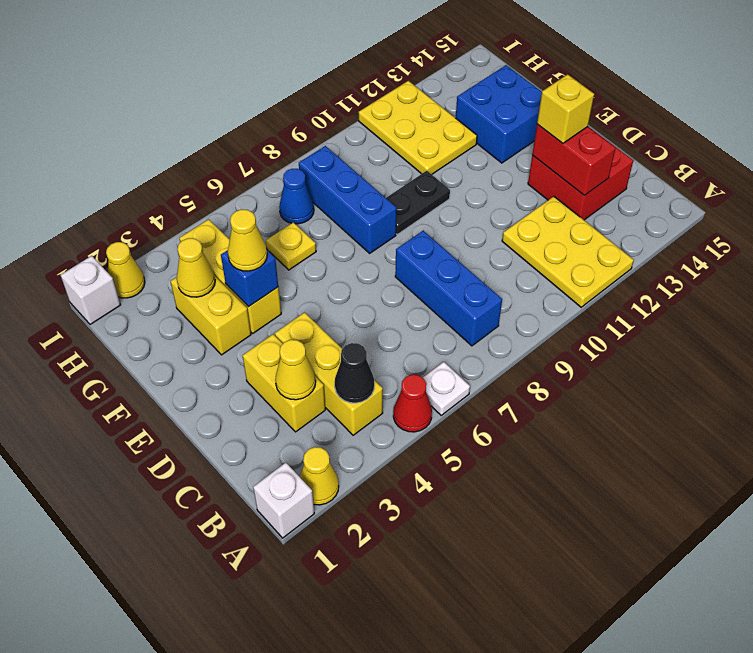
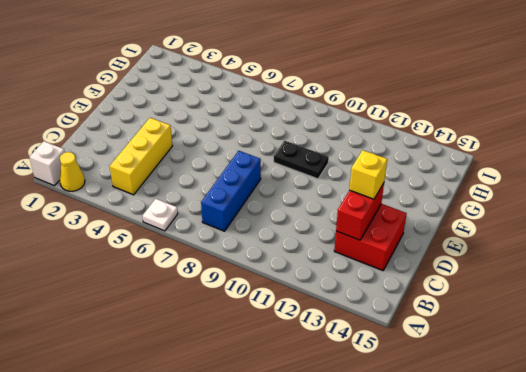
none -> red cone A5 level 1
none -> yellow plate A11:C12 level 1
none -> yellow brick C3:D3 level 1

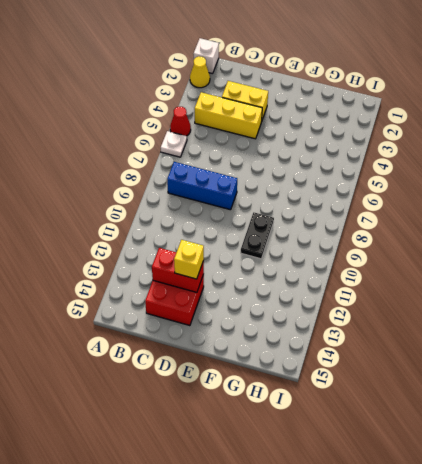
none -> yellow plate A11:C12 level 1
none -> yellow brick F3:G3 level 1
none -> yellow brick F4:H4 level 1

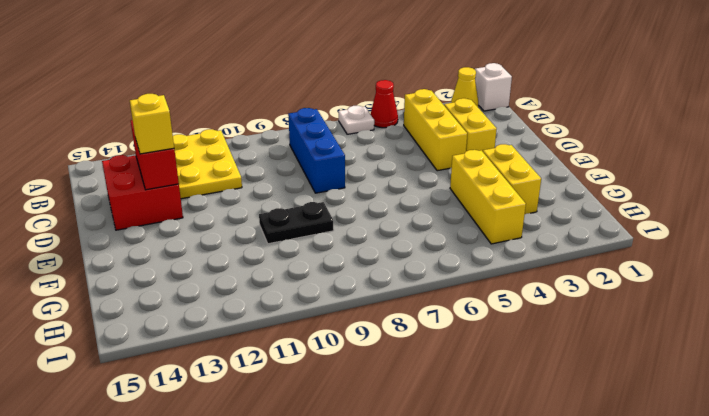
none -> blue brick F8:H8 level 1
none -> blue brick F13:G14 level 1
none -> yellow plate G6 level 1

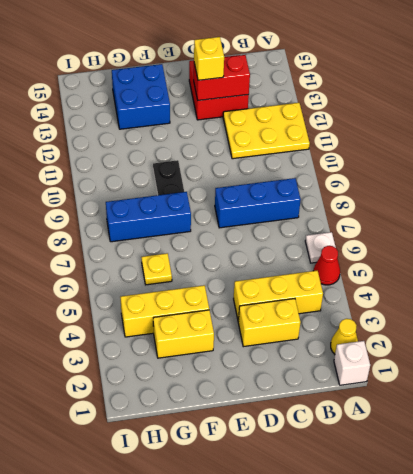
none -> yellow plate G11:I12 level 1
none -> blue cone H7 level 1
none -> white brick I1 level 1

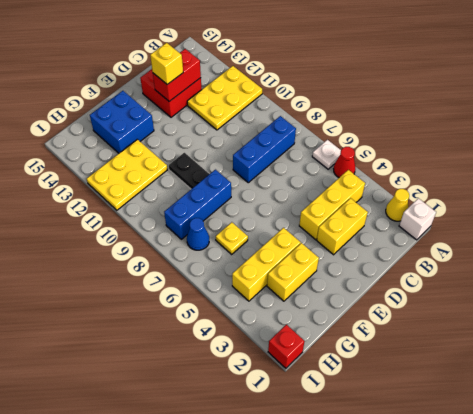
red brick I1 level 1 -> white brick I1 level 1
none -> yellow cone I2 level 1
none -> black cone B4 level 2
none -> yellow cone C3 level 2

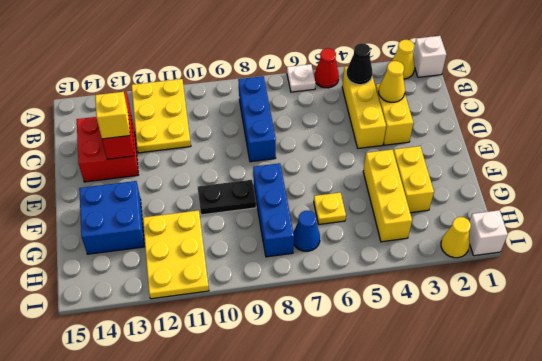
none -> blue brick F4 level 2
none -> yellow cone G3 level 2
none -> yellow cone F4 level 3

